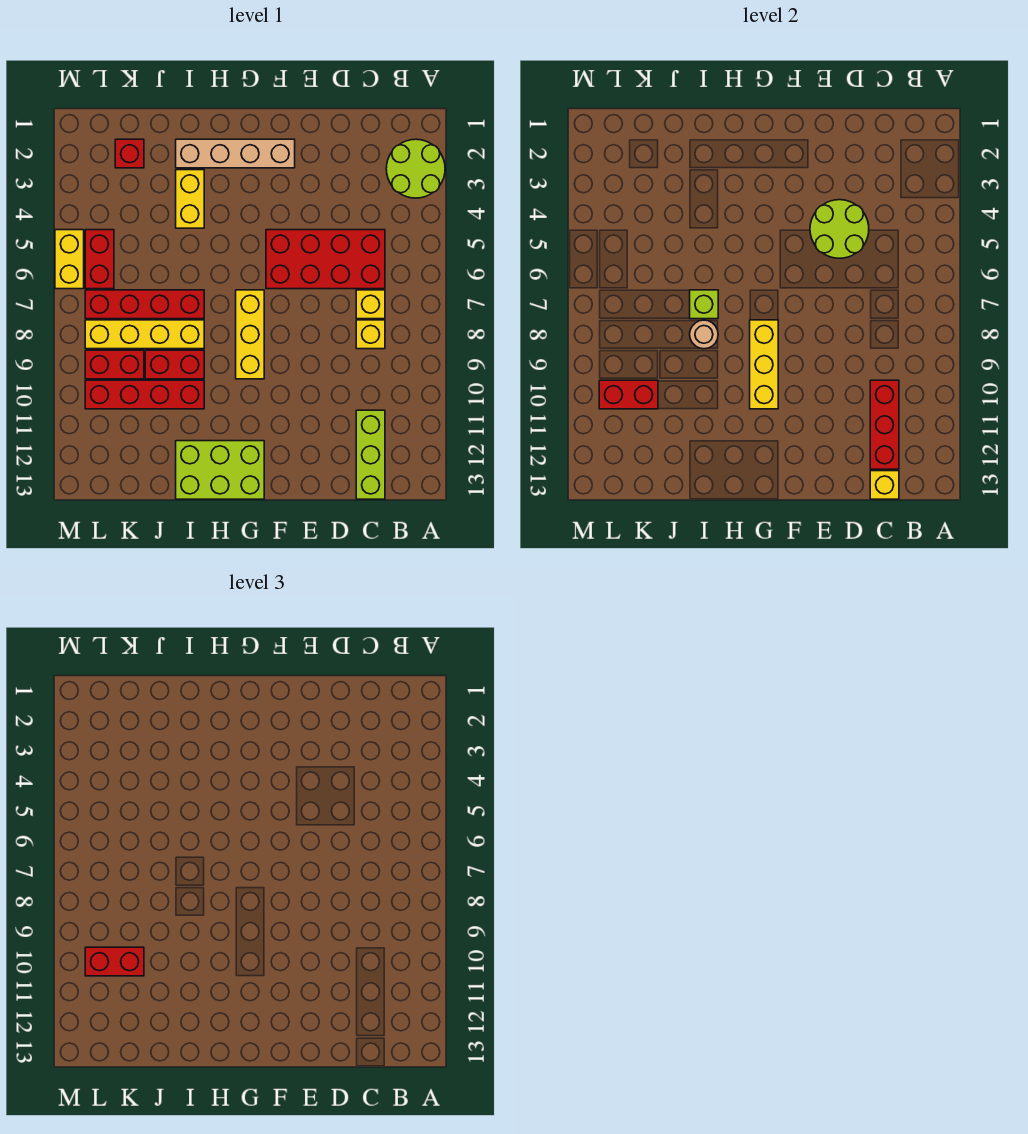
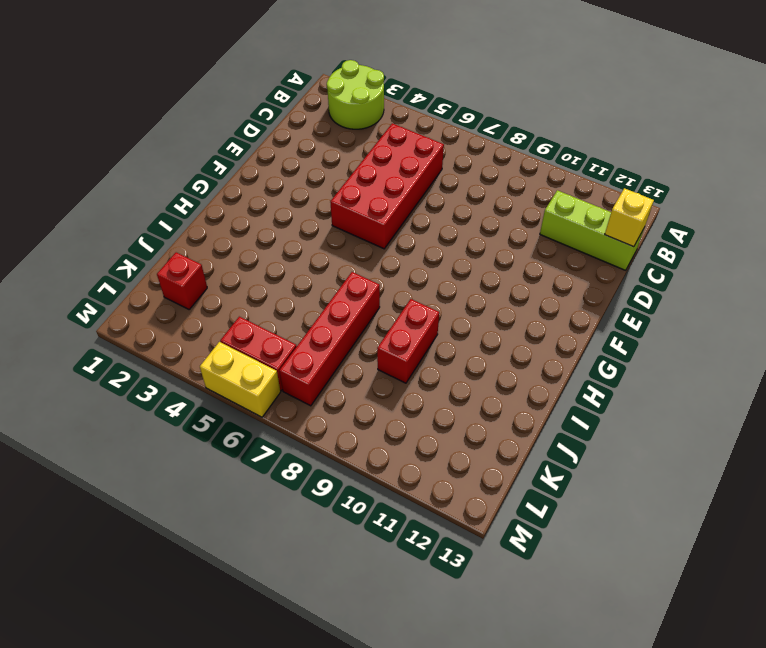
none -> yellow brick C7 level 1
none -> yellow brick C8 level 1
none -> tan brick F2:I2 level 1

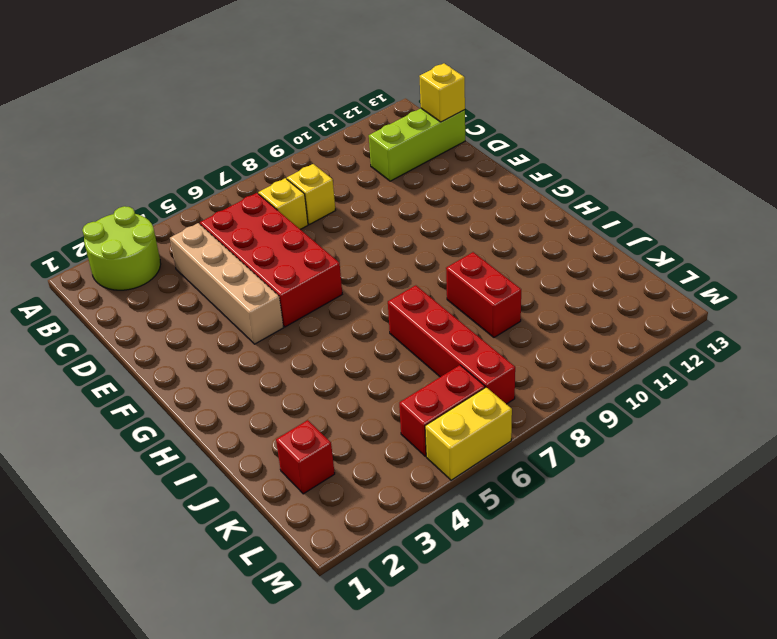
tan brick C4:F4 level 1 -> tan brick F2:I2 level 1
none -> yellow brick G7:G9 level 1
none -> lime brick G12:I13 level 1
none -> yellow brick I3:I4 level 1

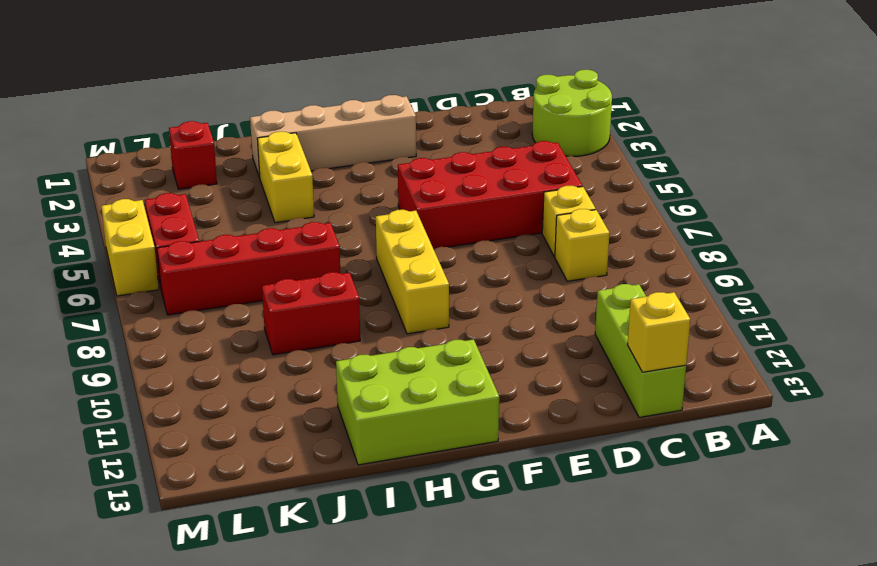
none -> yellow brick I8:L8 level 1
none -> red brick I10:L10 level 1
none -> red brick K9:L9 level 1

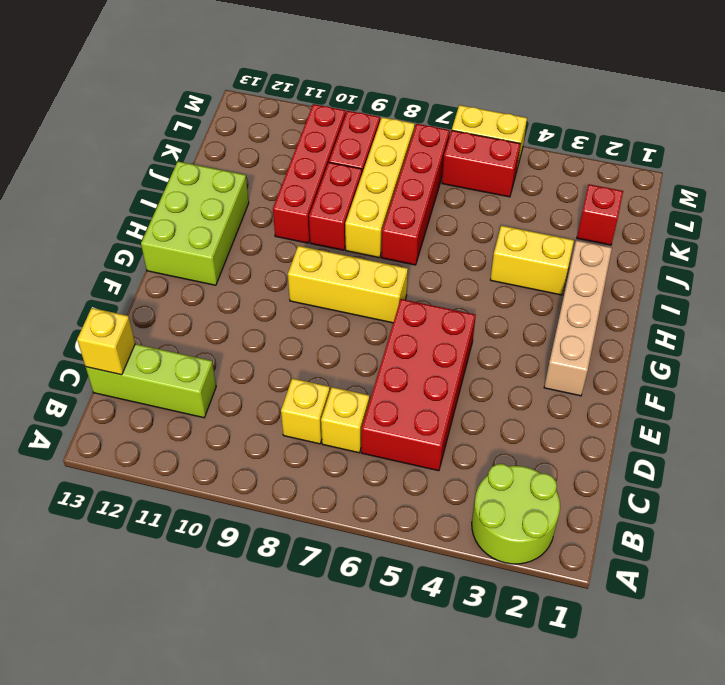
none -> red brick C10:C12 level 2
none -> lime round brick D4:E5 level 2
none -> yellow brick G8:G10 level 2

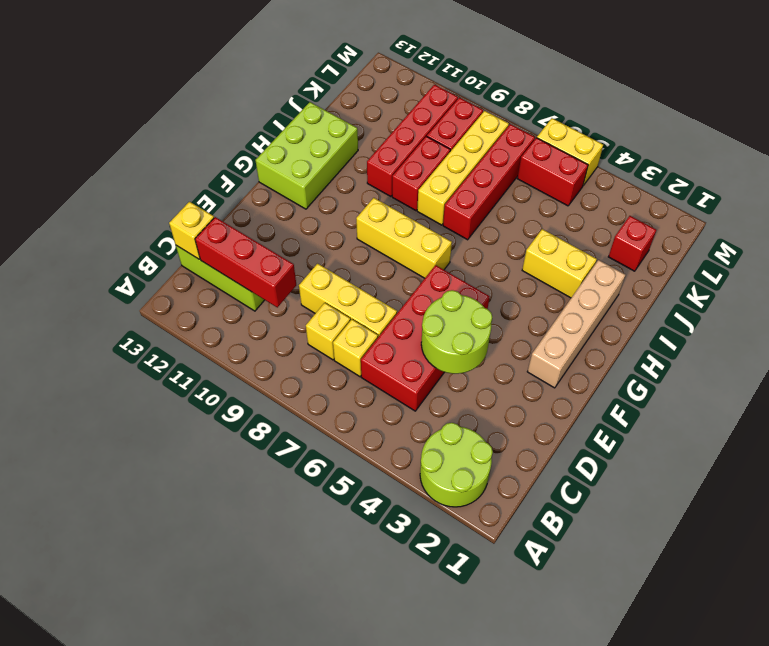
yellow brick D7:D9 level 1 -> yellow brick G8:G10 level 2
none -> lime brick I7 level 2
none -> tan round brick I8 level 2
none -> red brick K10:L10 level 2

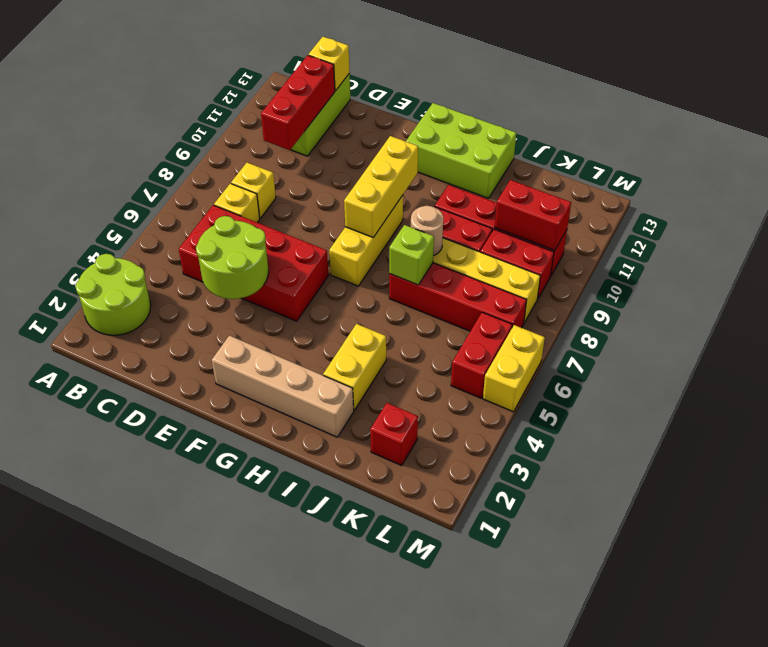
none -> red brick K10:L10 level 3

